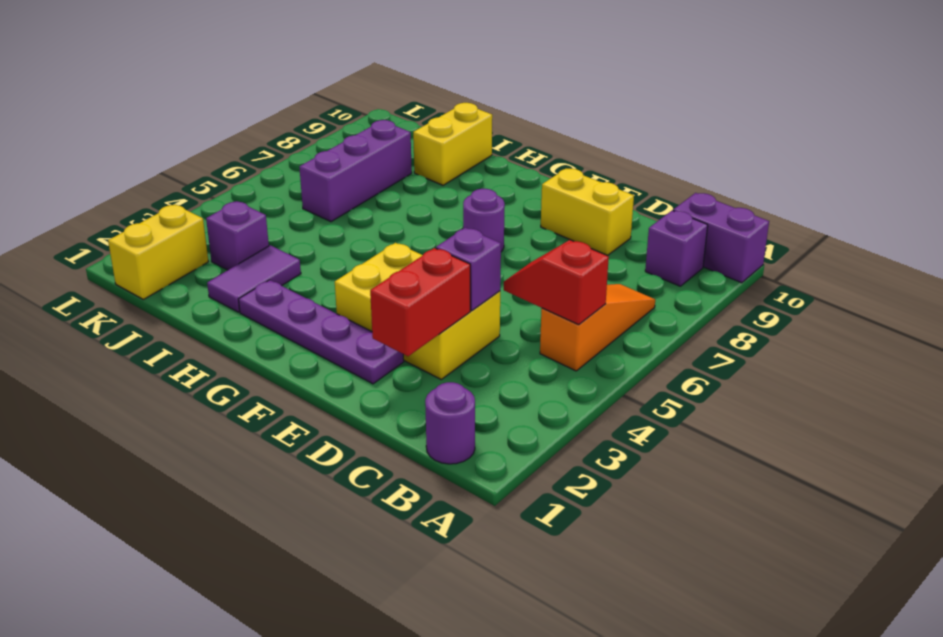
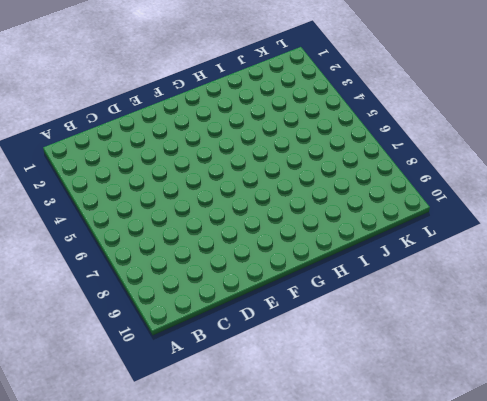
none -> purple brick A10:B10 level 1
none -> purple round brick B1 level 1
none -> orange slope B5:B7 level 1 top 5

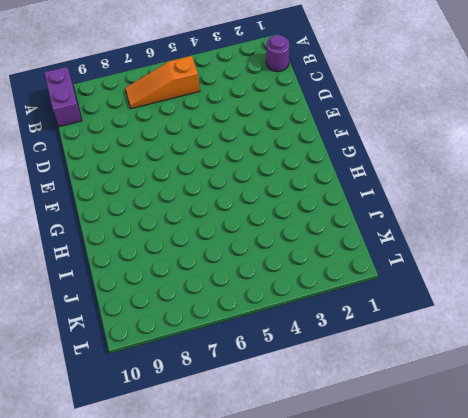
none -> purple brick B9 level 1
none -> yellow brick D3:F4 level 1
none -> yellow brick D9:E9 level 1

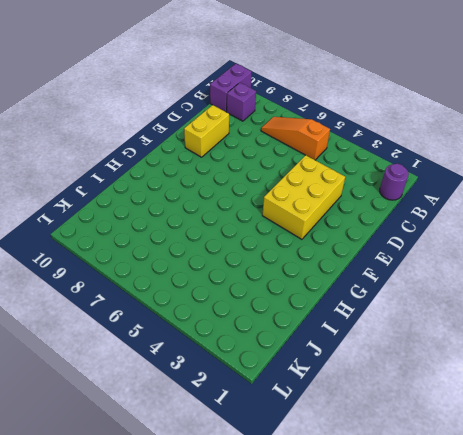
none -> purple plate E2:H2 level 1
none -> purple round brick F7 level 1
none -> purple tile I2:I3 level 1

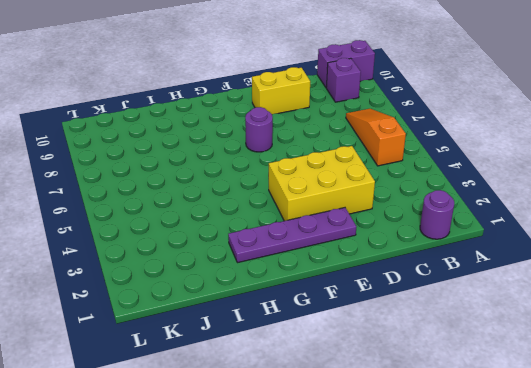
none -> purple tile I2:I3 level 1
none -> yellow brick I9:I10 level 1
none -> purple brick J3 level 1

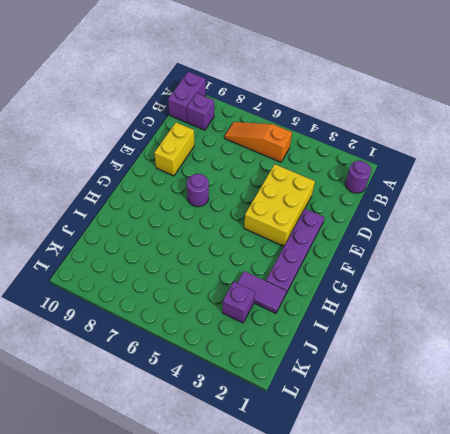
none -> yellow brick I9:I10 level 1
none -> purple brick J6:J8 level 1
none -> yellow brick K1:K2 level 1

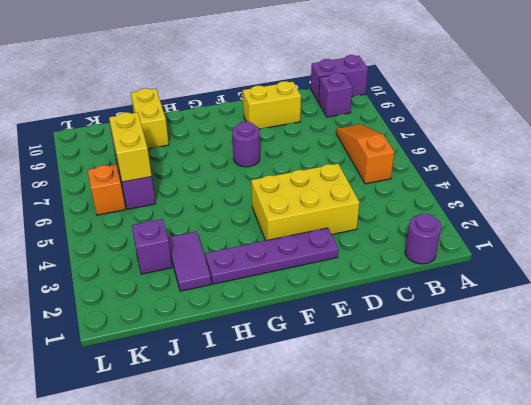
yellow brick J6:J7 level 2 -> yellow brick K1:K2 level 1
orange brick K6 level 1 -> none
none -> red slope B5:C5 level 2 top B
none -> red brick D2:D3 level 2
none -> purple brick D4 level 2

